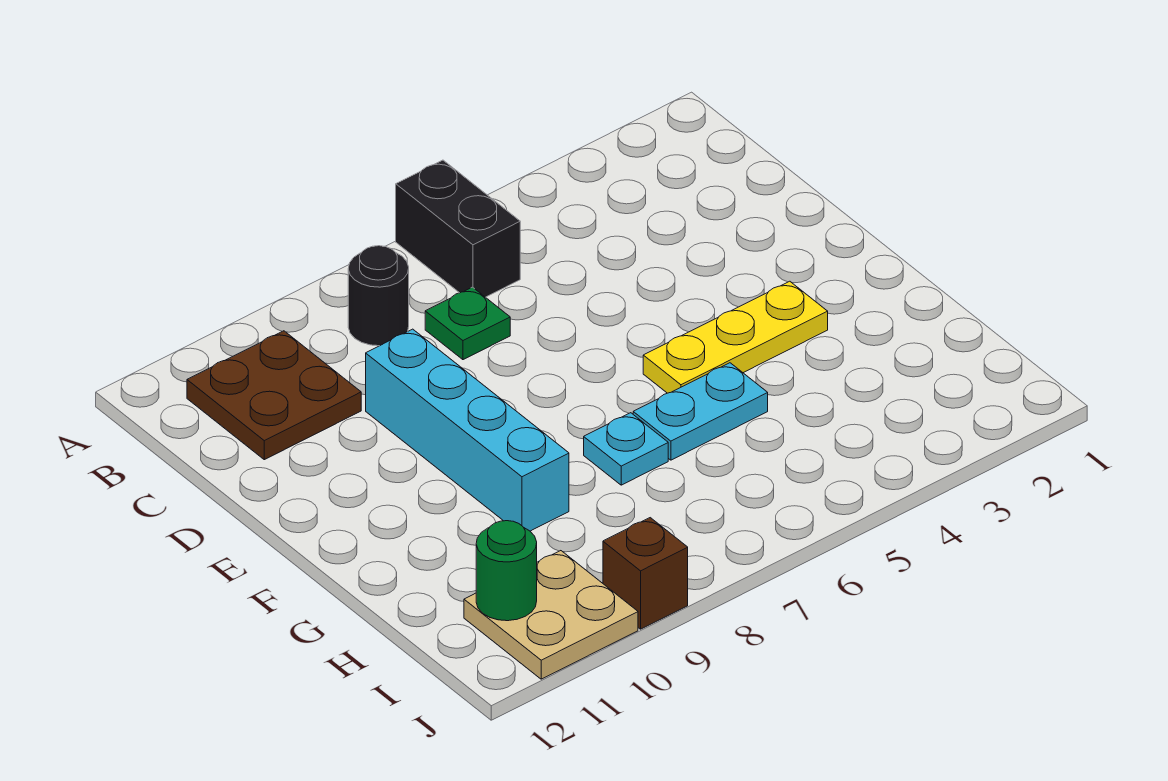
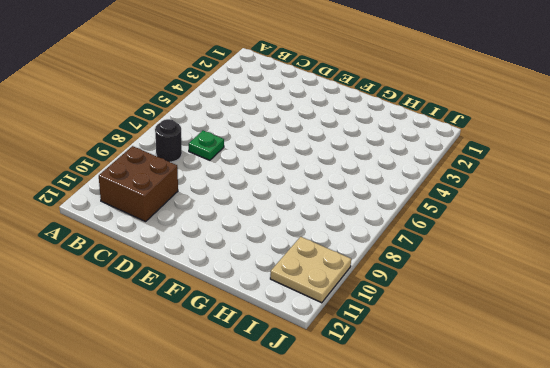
brown brick B10:C11 level 1 -> brown plate B10:C11 level 1
none -> black brick A6:B6 level 1
none -> cyan brick D9:G9 level 1

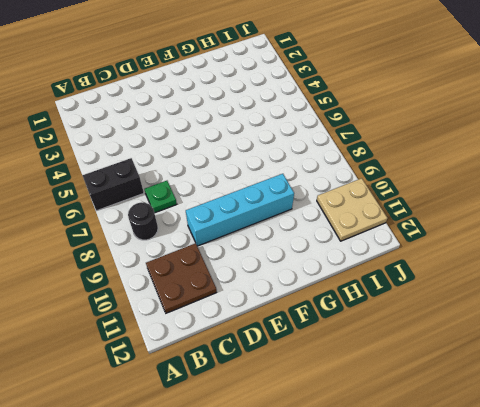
none -> yellow plate F3:F5 level 1
none -> cyan plate G5:G6 level 1

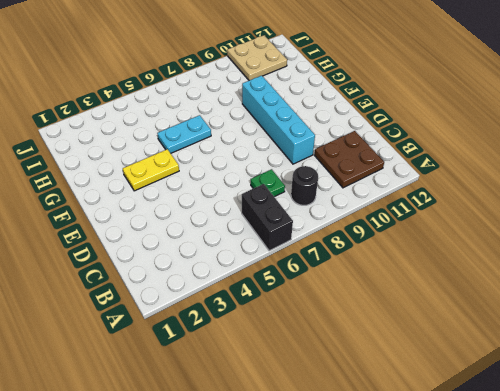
yellow plate F3:F4 level 1 -> yellow plate F3:F5 level 1
none -> cyan plate G7 level 1
none -> brown brick J9 level 1

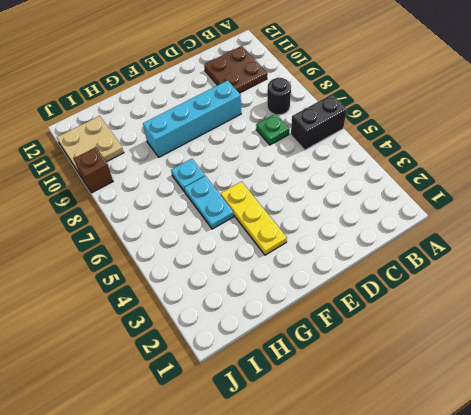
none -> green round brick I11 level 2

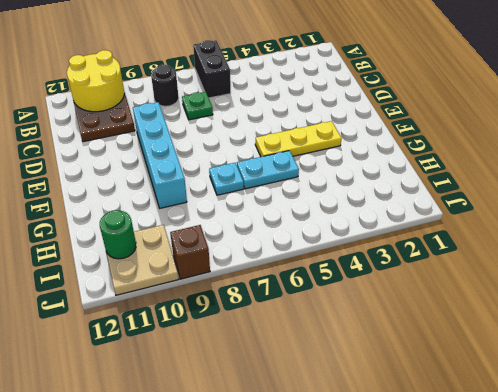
yellow round brick A10:B11 level 2 -> none

